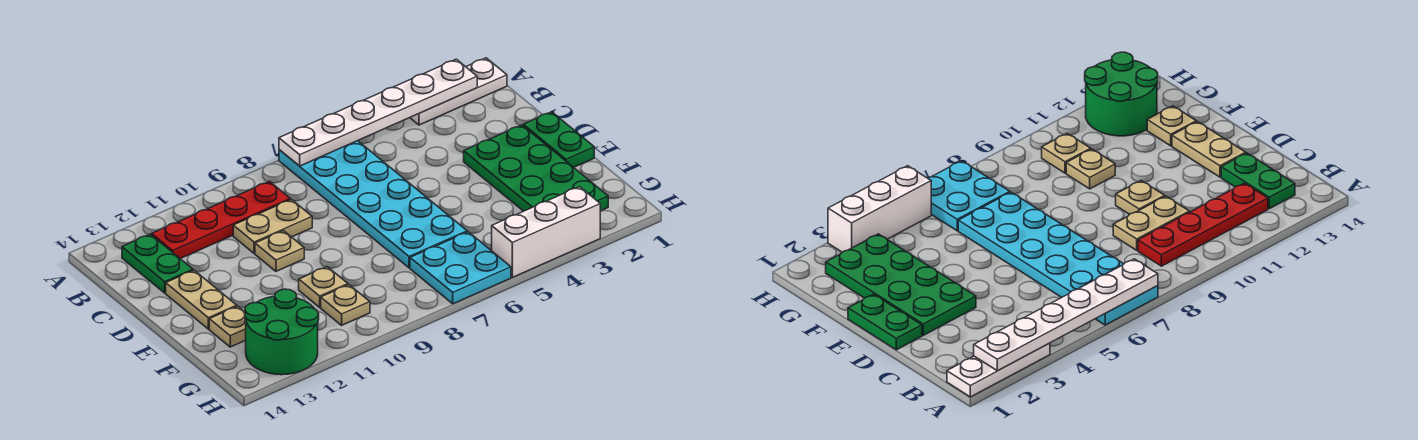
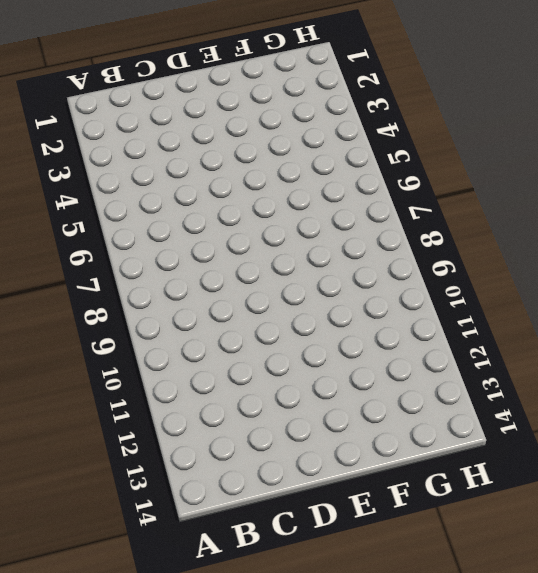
none -> white plate A1:A3 level 1
none -> cyan plate A6:F7 level 1
none -> red plate B9:B12 level 1

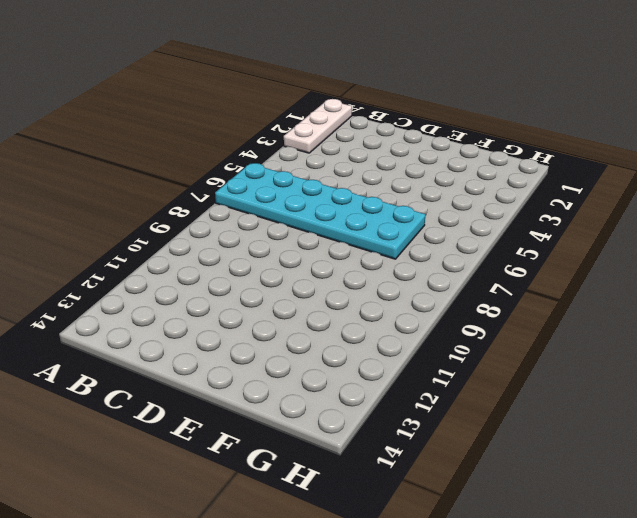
none -> red plate B9:B12 level 1
none -> green plate B13:C13 level 1
none -> tan plate C9:C10 level 1

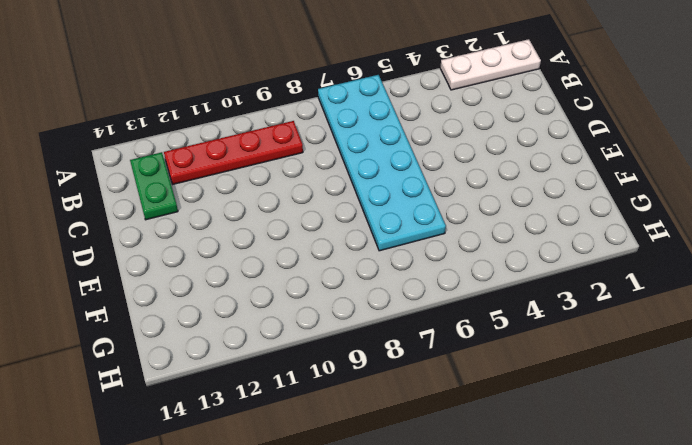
none -> tan plate C9:C10 level 1
none -> green plate D1:E1 level 1
none -> green plate D2:G3 level 1

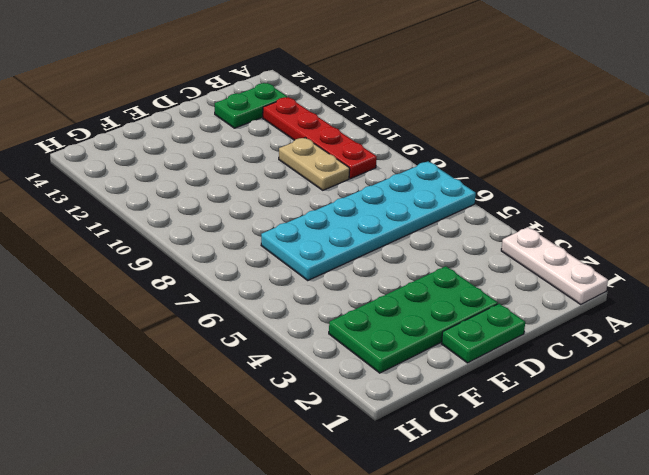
none -> tan plate D10 level 1
none -> tan plate D13:E13 level 1
none -> tan plate F10 level 1

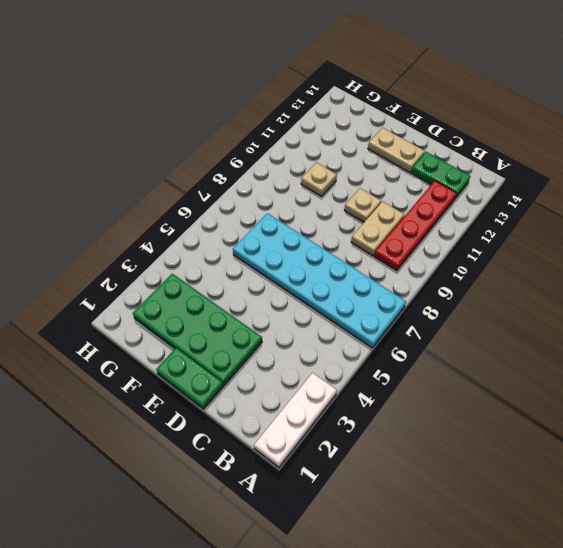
none -> tan plate F13 level 1
none -> cyan plate G6:H7 level 1
none -> tan plate G10 level 1

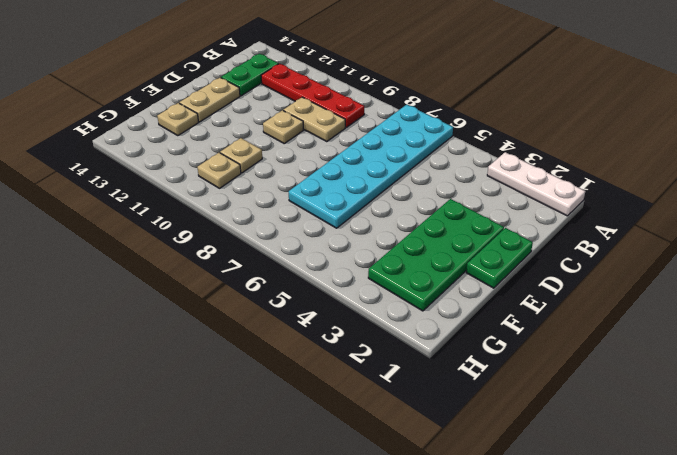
none -> cyan plate G6:H7 level 1
none -> green round brick G12:H13 level 1
none -> white brick H3:H5 level 1

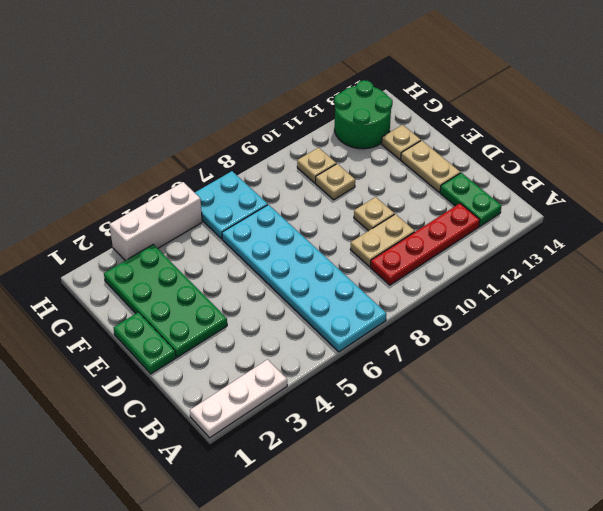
none -> white plate A2:A7 level 2

